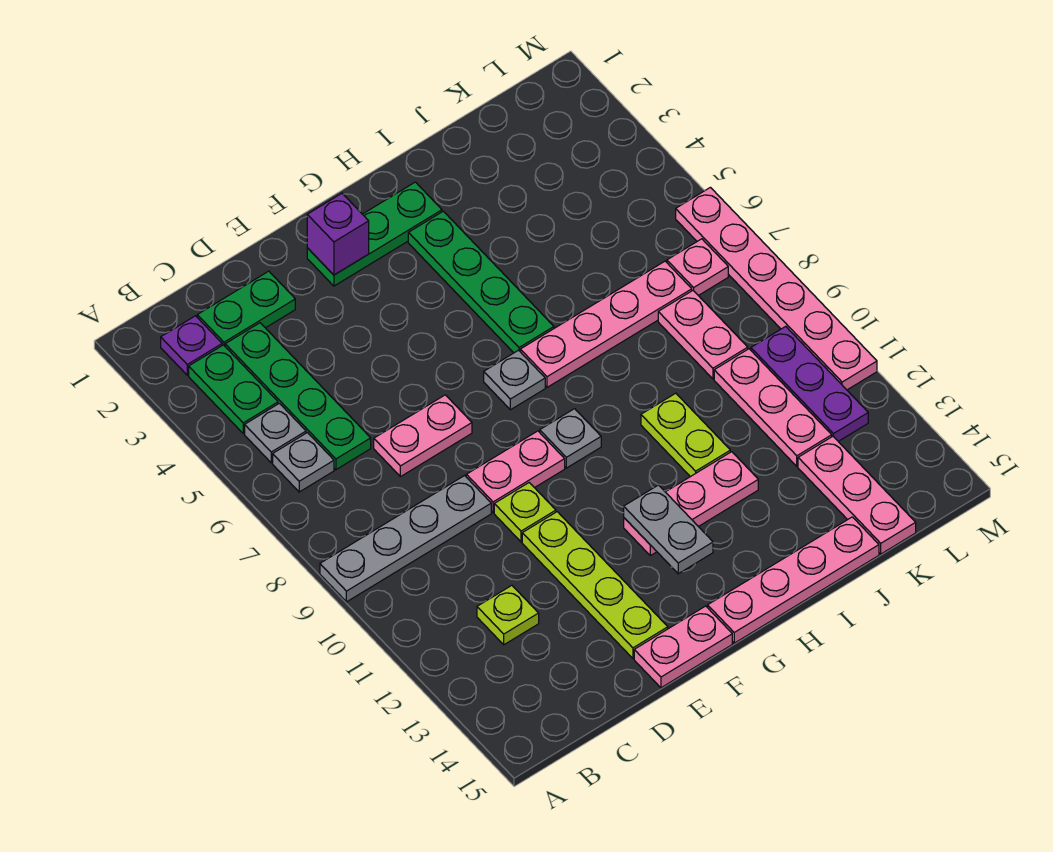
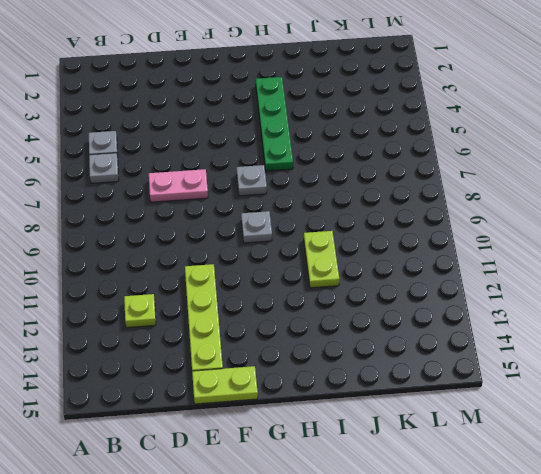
lime plate E15:F15 level 1 -> pink plate E15:F15 level 1
none -> grey plate A9:D9 level 1
none -> purple plate B2 level 1
none -> green plate B3:B4 level 1

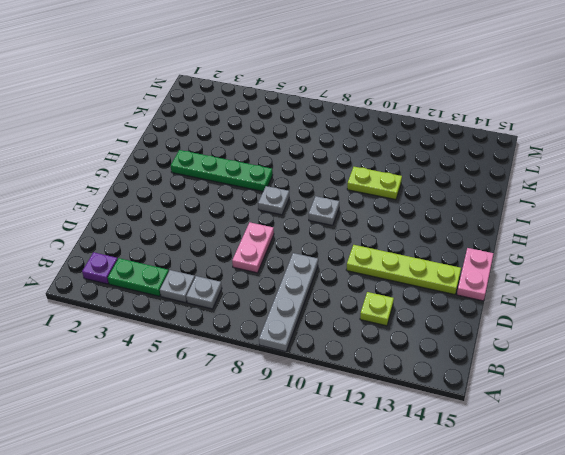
none -> green plate C2:D2 level 1
none -> green plate C3:C6 level 1
none -> pink plate E9:F9 level 1

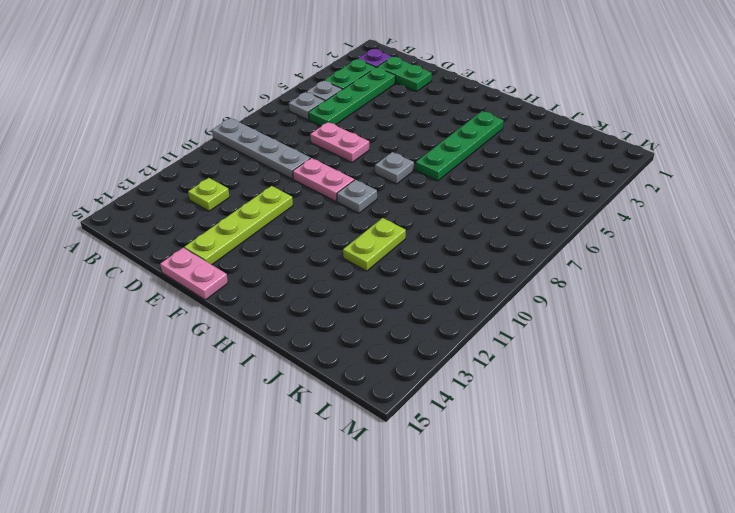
none -> lime plate E10 level 1
none -> green plate F2:H2 level 1
none -> pink plate G12:I12 level 1

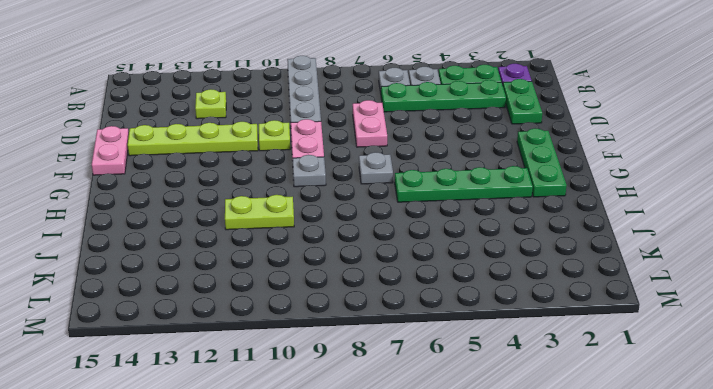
none -> pink plate G12:I12 level 1
none -> pink plate G15:J15 level 1
none -> pink plate H7:K7 level 1

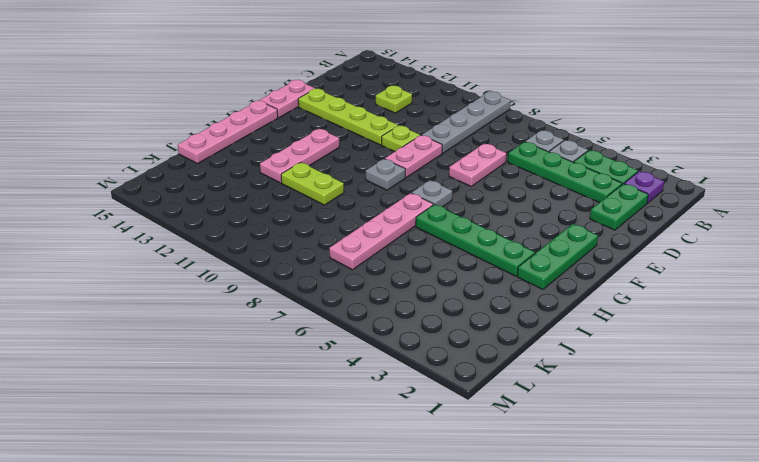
none -> pink plate K8:K9 level 1
none -> pink plate K10:K12 level 1
none -> pink plate K13:K15 level 1

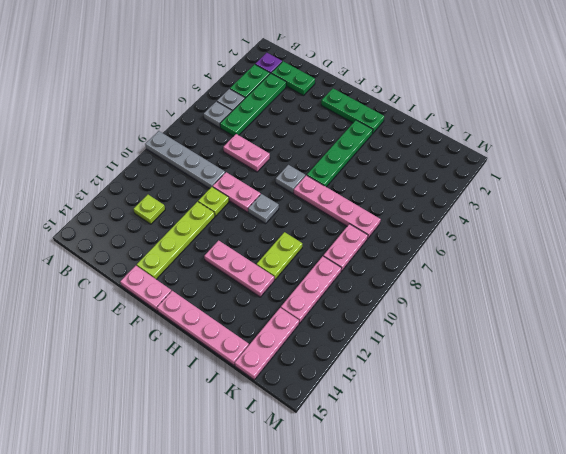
none -> pink plate L7 level 1
none -> purple plate L10:L12 level 1
none -> pink plate M6:M11 level 1

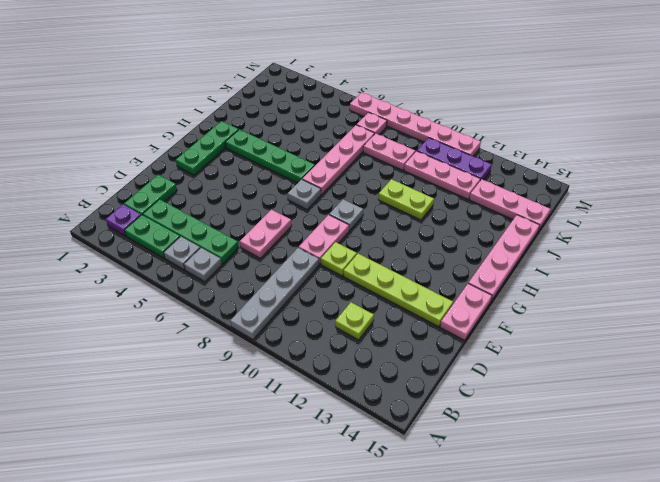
none -> pink plate G12:I12 level 1
none -> purple brick F2 level 2
none -> grey plate G12:G13 level 2

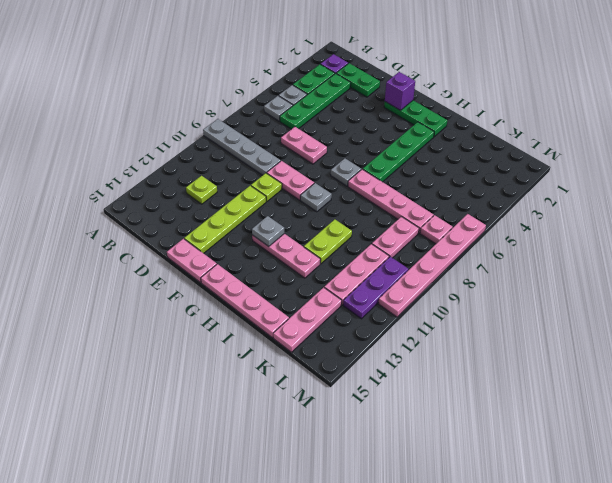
grey plate G12 level 2 -> grey plate G12:G13 level 2

